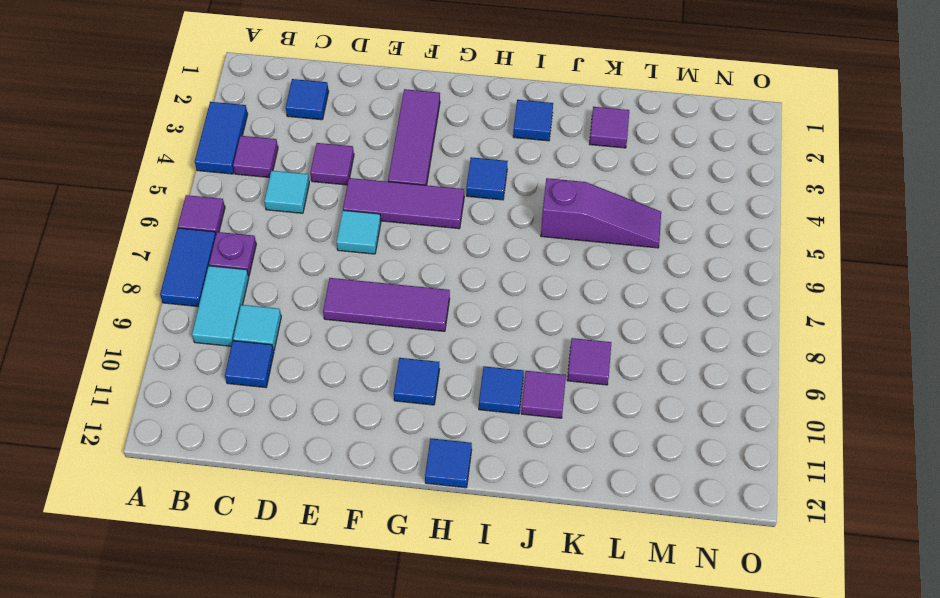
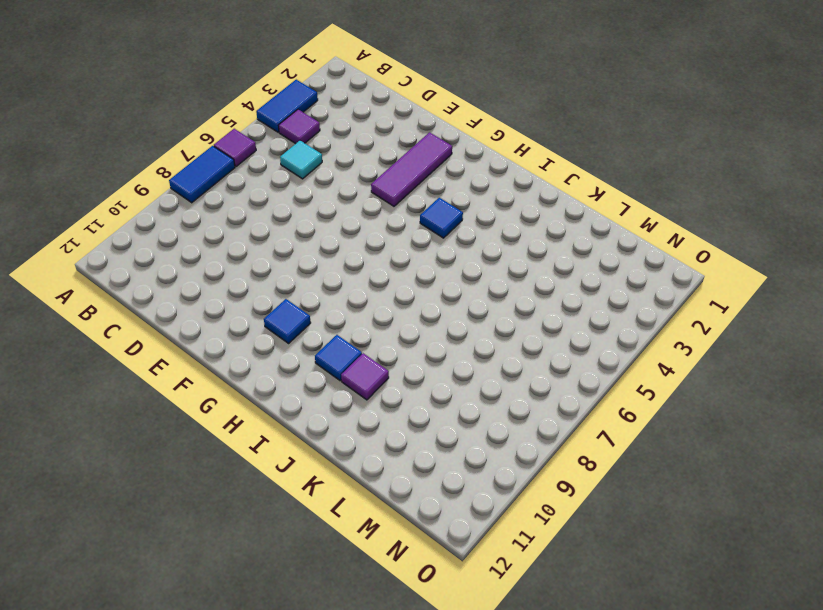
none -> purple plate B7 level 1
none -> cyan tile B8:B9 level 1
none -> blue tile C2 level 1

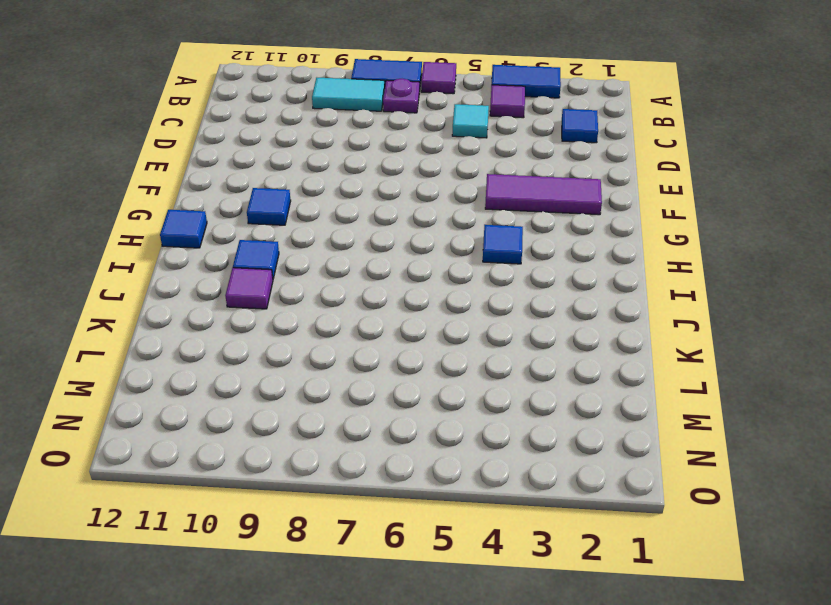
none -> cyan tile C9 level 1
none -> blue tile C10 level 1
none -> purple tile D4 level 1

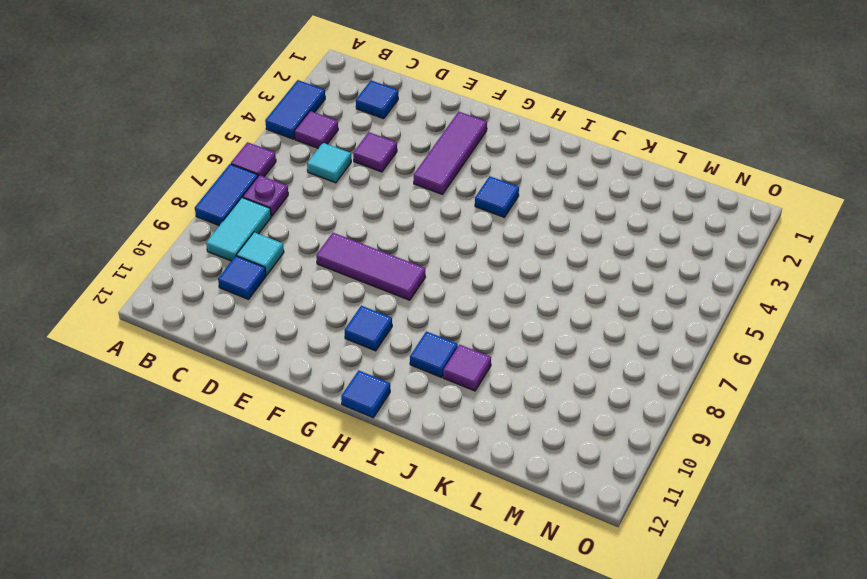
none -> purple tile E5:G5 level 1
none -> cyan tile E6 level 1
none -> blue tile I2 level 1

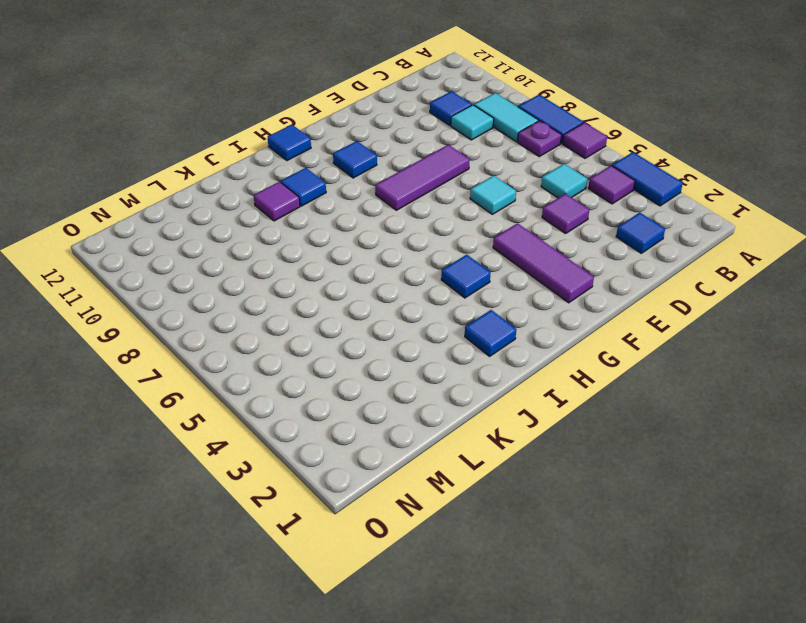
none -> purple tile E5:G5 level 1
none -> purple slope J5:L5 level 1 top J
none -> purple tile K2 level 1

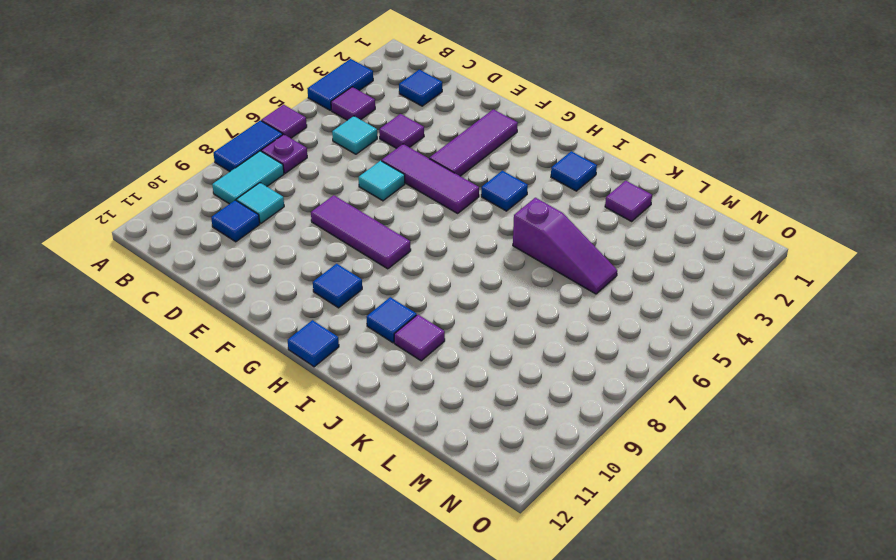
none -> purple tile K9 level 1

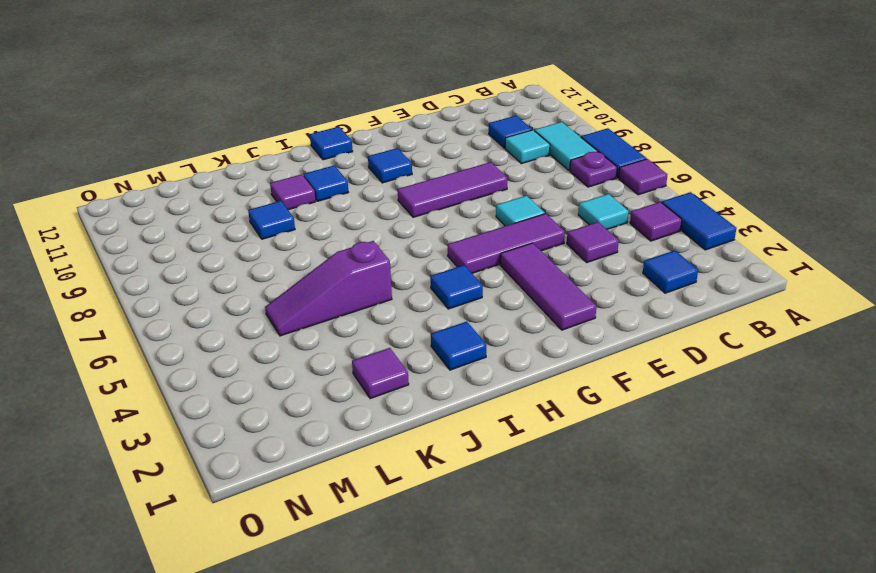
blue tile K9 level 1 -> purple tile K9 level 1

